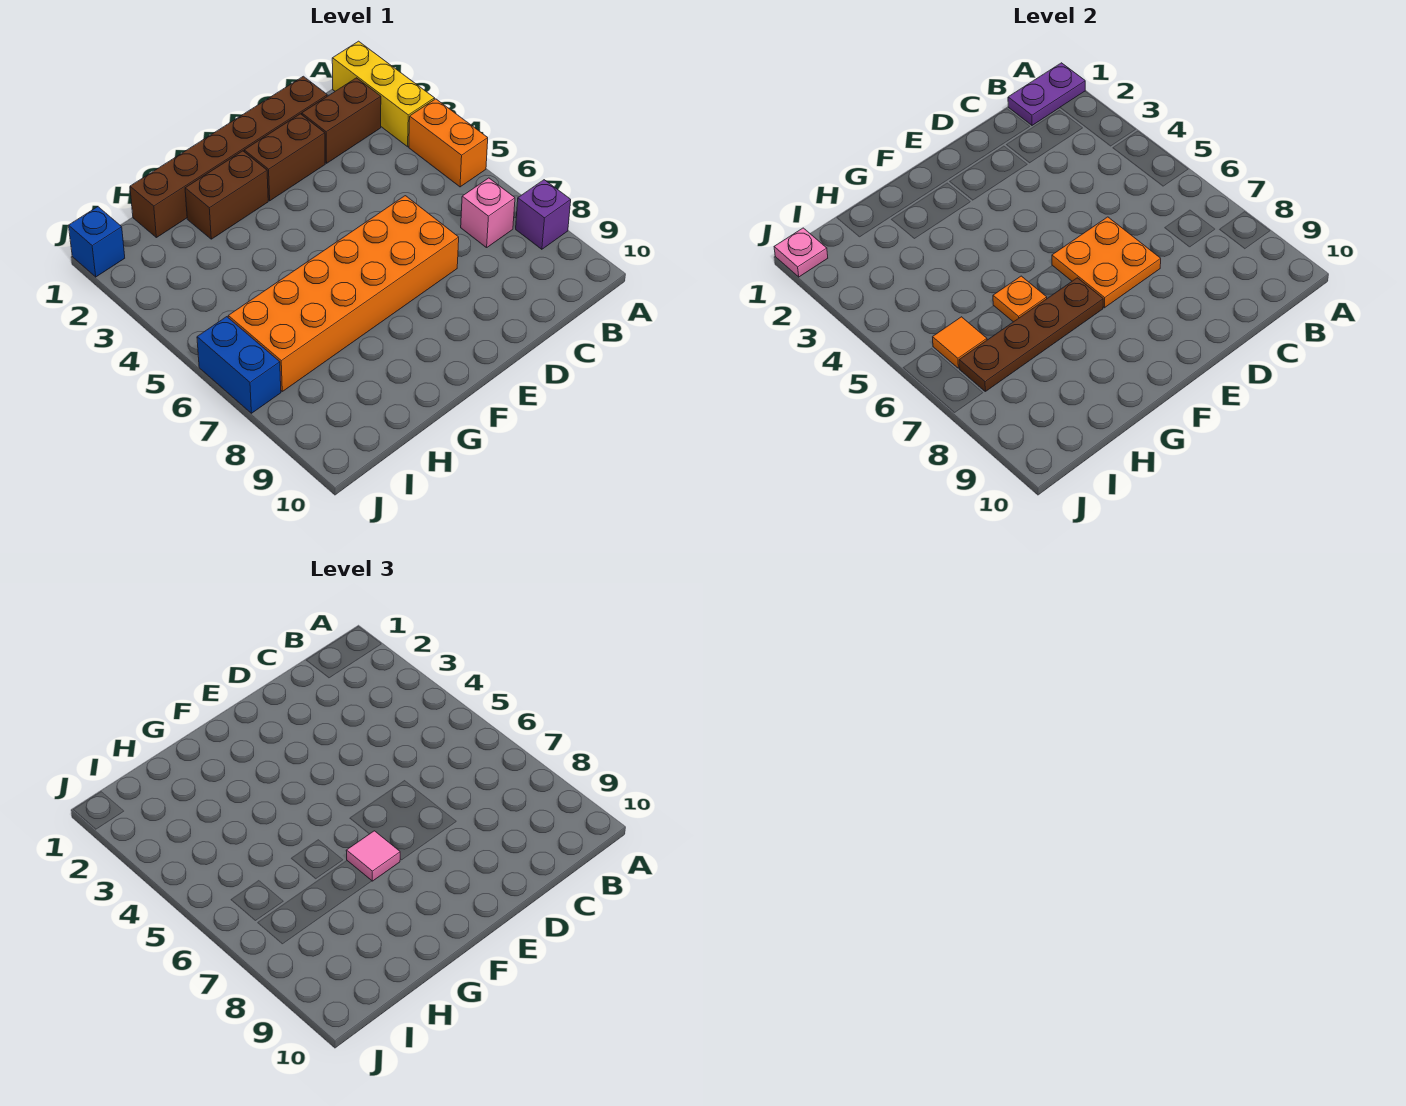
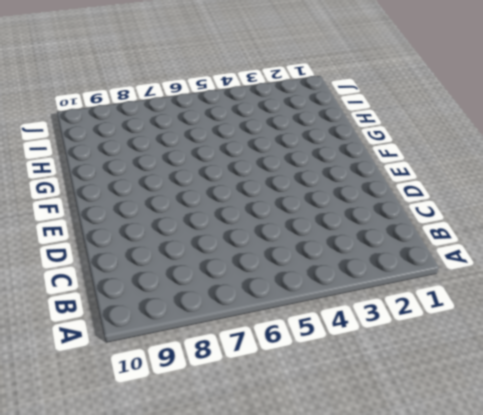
none -> yellow brick A1:A3 level 1
none -> orange brick A4:A5 level 1
none -> purple brick A8 level 1

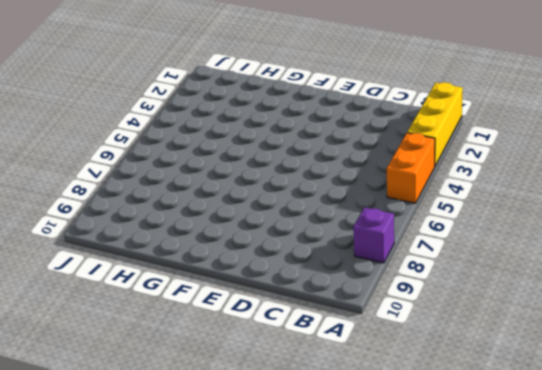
none -> brown brick B2:C2 level 1
none -> pink brick B7 level 1
none -> brown brick C1:H1 level 1

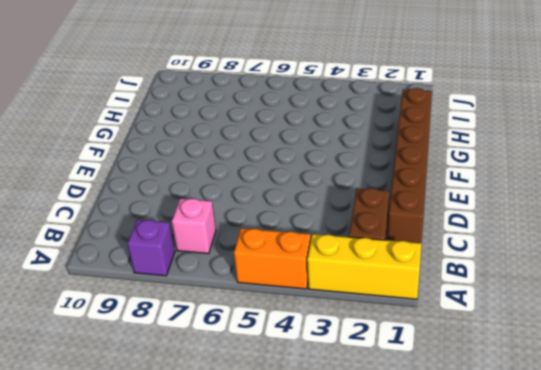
none -> brown brick D2:E2 level 1
none -> orange brick D6:I7 level 1
none -> brown brick F2:G2 level 1

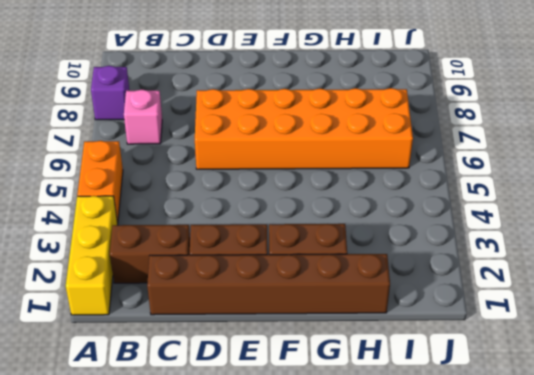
none -> blue brick J1 level 1
none -> blue brick J6:J7 level 1
none -> purple plate A1:B1 level 2

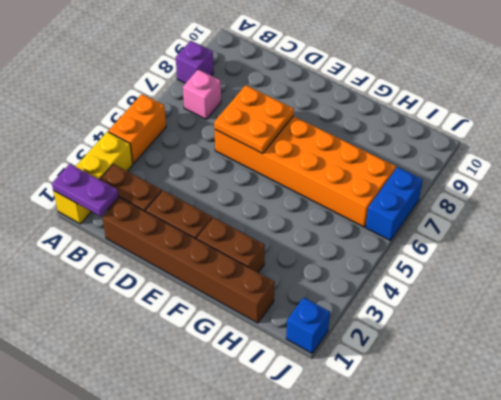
none -> brown plate F7:I7 level 2
none -> orange plate G6 level 2
none -> orange tile I6 level 2

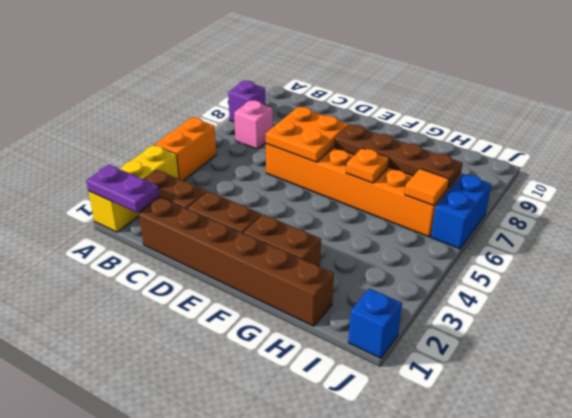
none -> pink plate J1 level 2
none -> pink tile F7 level 3

